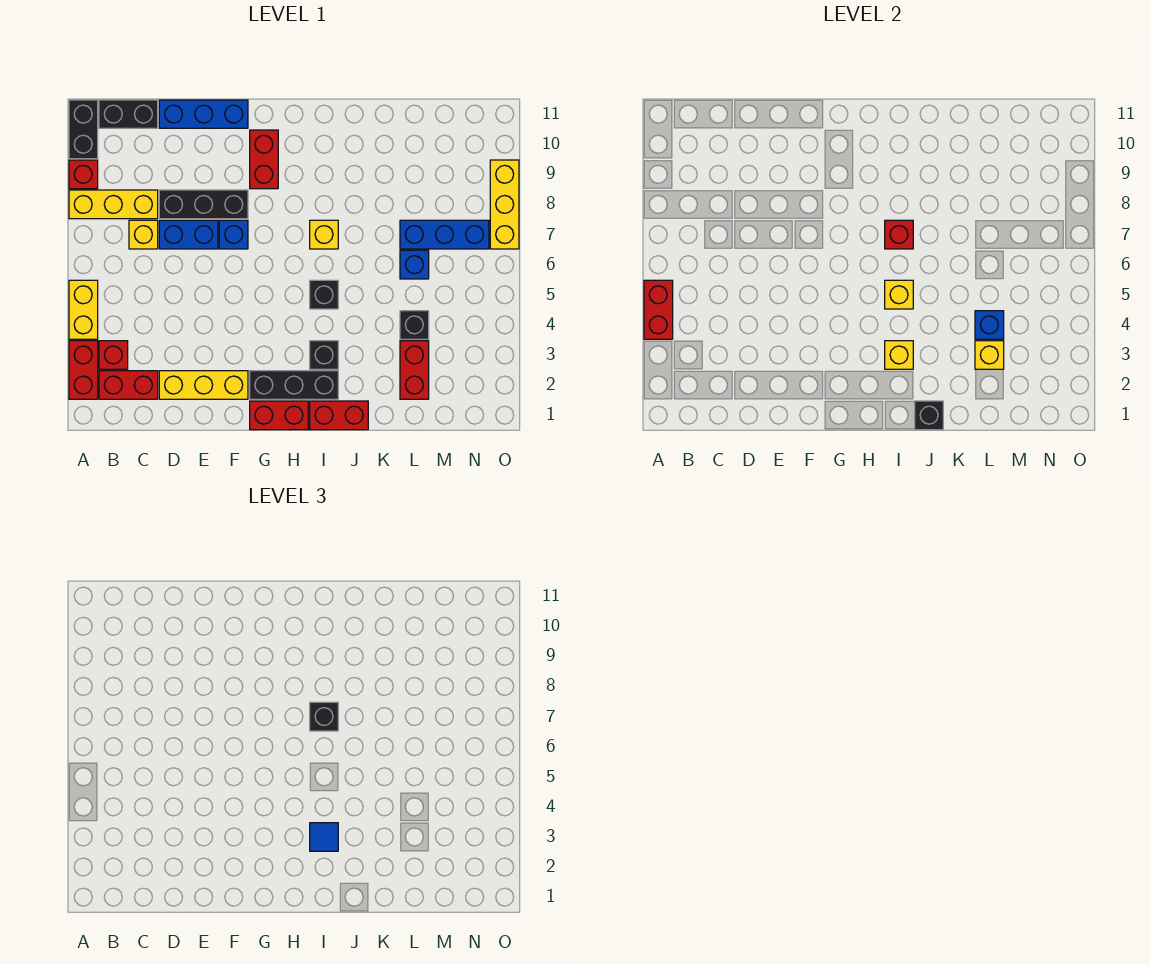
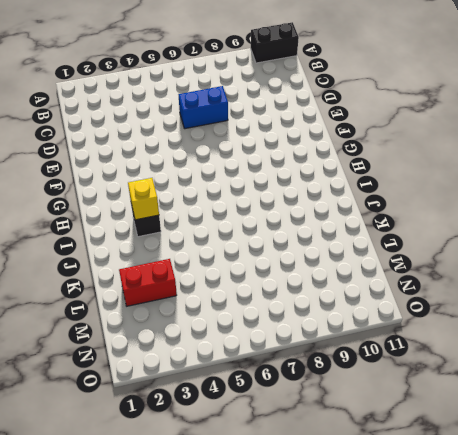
blue brick D6:D7 level 1 -> blue brick D7:E7 level 1
none -> red brick A2:A3 level 1
none -> yellow brick A4:A5 level 1
none -> yellow brick A8:C8 level 1
none -> red brick A9 level 1

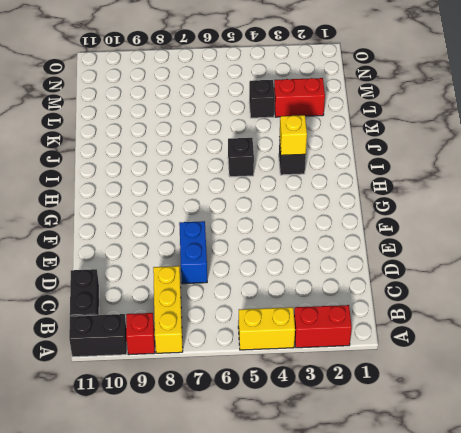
none -> red brick B2:C2 level 1
none -> red brick B3 level 1
none -> yellow brick C7 level 1
none -> yellow brick D2:F2 level 1

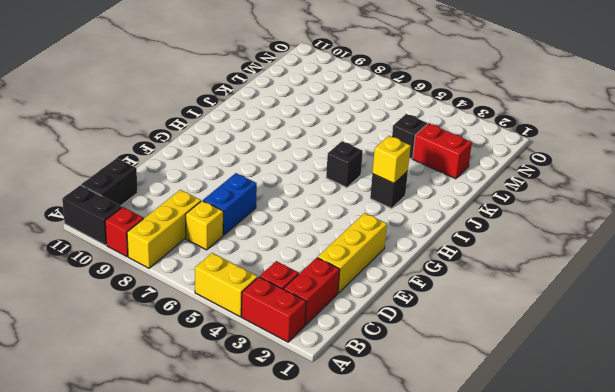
none -> black brick D8:F8 level 1
none -> blue brick D11:F11 level 1
none -> blue brick F7 level 1
none -> red brick G1:H1 level 1

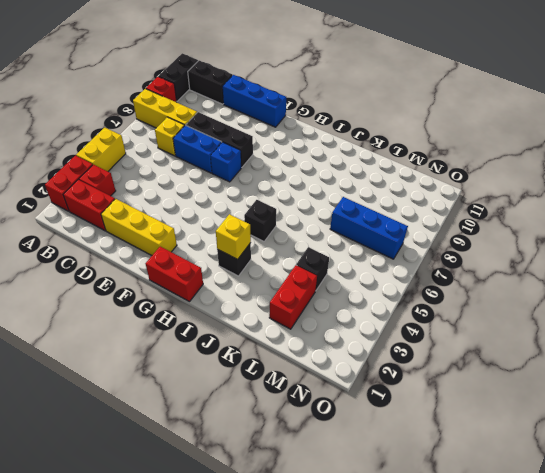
none -> black brick G2:I2 level 1
none -> red brick G9:G10 level 1
none -> red brick I1:J1 level 1
none -> yellow brick I7 level 1

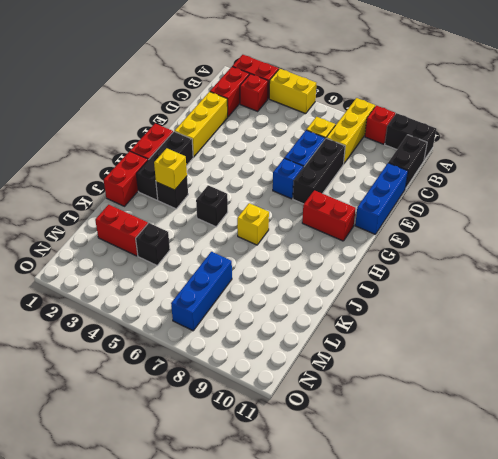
none -> blue brick L6 level 1
none -> yellow brick O7:O9 level 1
none -> red brick A4:A5 level 2
none -> yellow brick I5 level 2

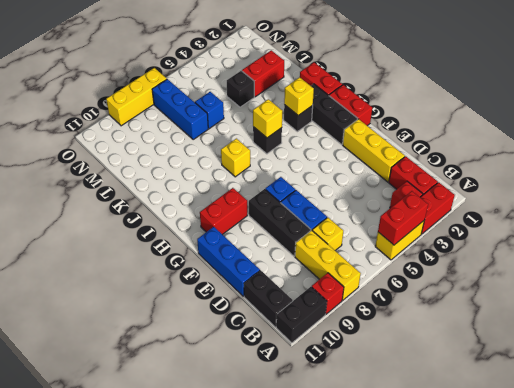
none -> red brick I7 level 2
none -> black brick J1 level 2
none -> yellow brick L3 level 2
none -> blue brick L4 level 2

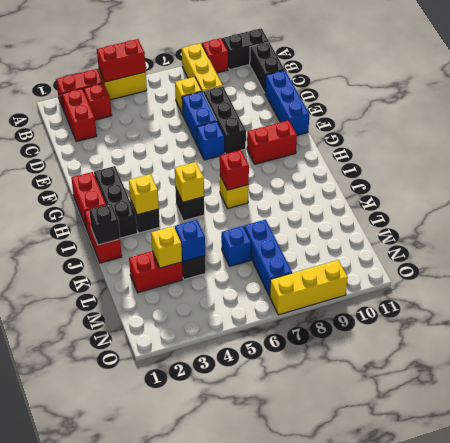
none -> yellow brick D2:F2 level 1
none -> blue tile I3 level 3
none -> black brick I7 level 3

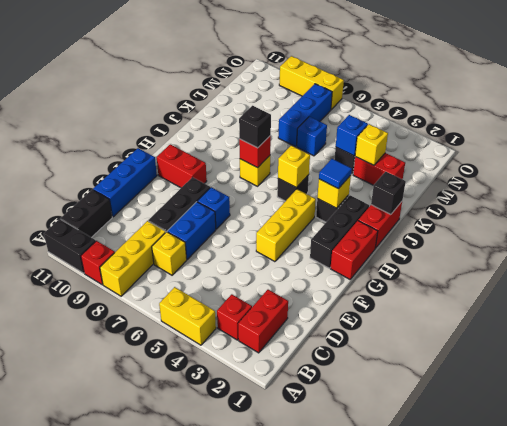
yellow brick F4:H4 level 1 -> yellow brick D2:F2 level 1
none -> red brick A2:A3 level 1
none -> red brick A4:A5 level 2

